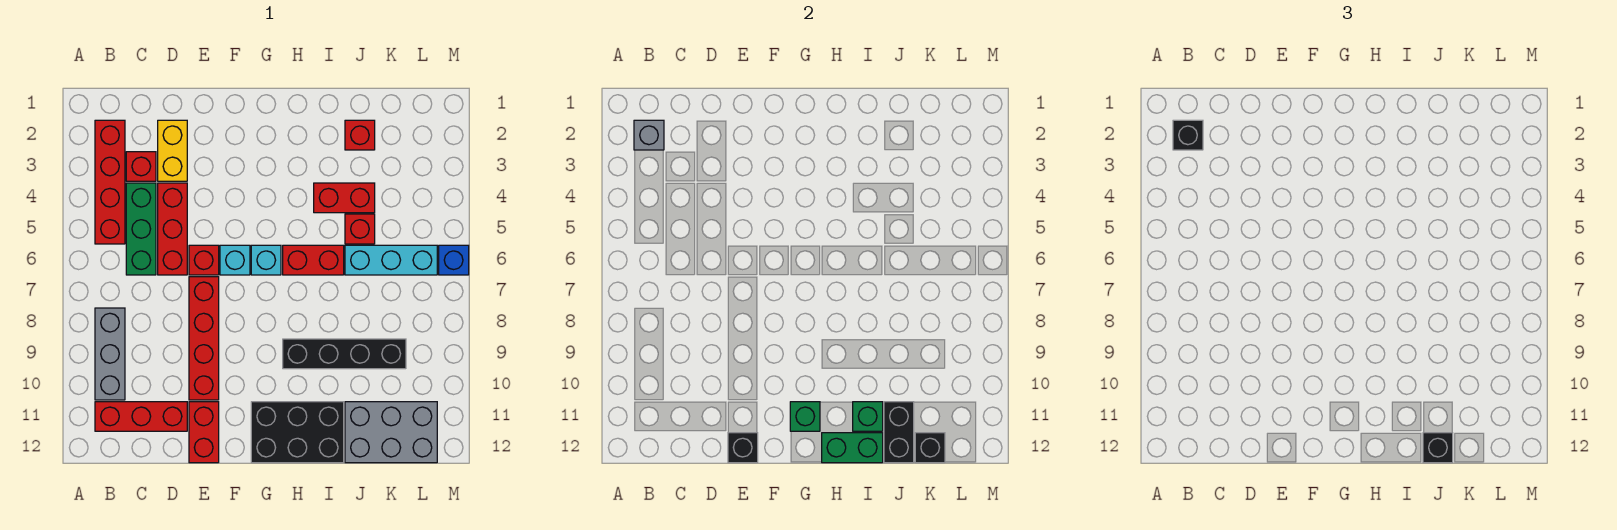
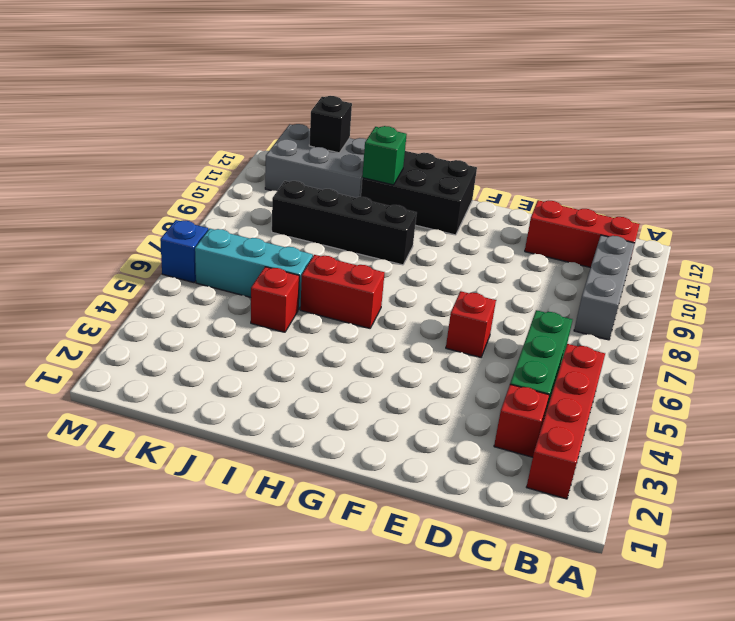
none -> yellow brick D2:D3 level 1
none -> red brick D4:D6 level 1
none -> red brick E7:E10 level 1
none -> red brick E11:E12 level 1

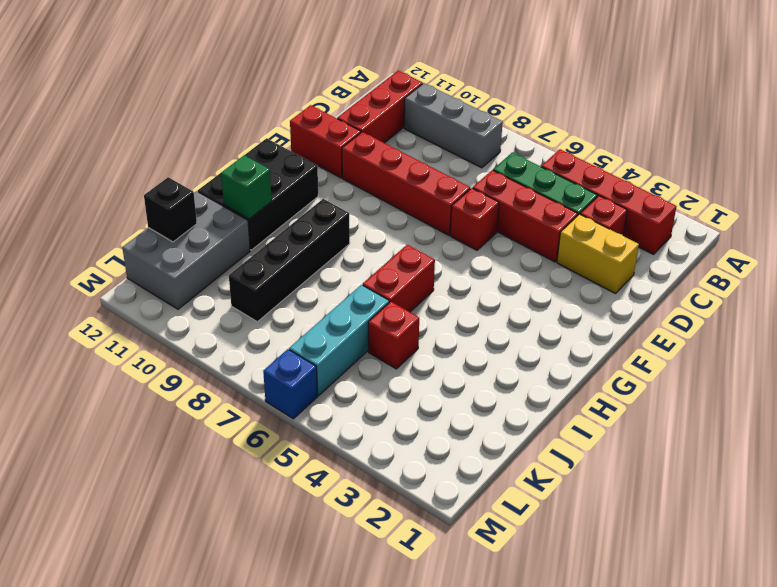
none -> cyan brick F6 level 1
none -> cyan brick G6 level 1
none -> red brick I4:J4 level 1
none -> red brick J2 level 1

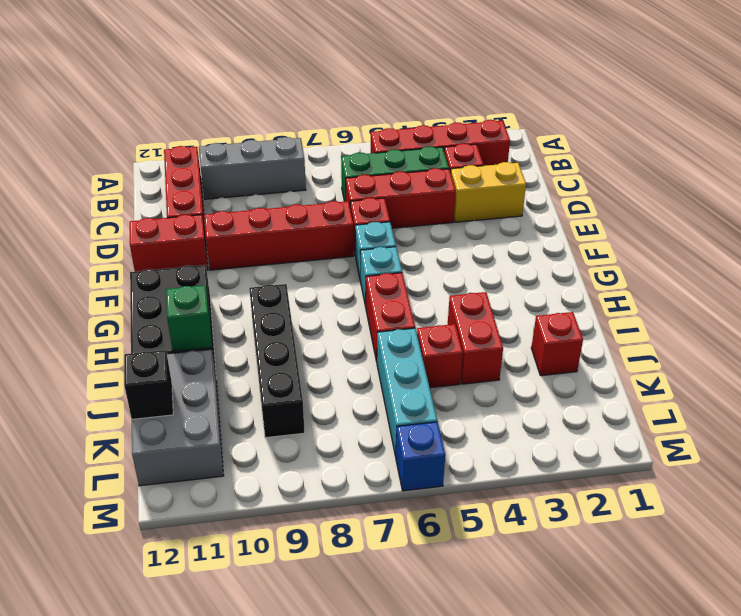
none -> grey brick B2 level 2
none -> black brick E12 level 2
none -> green brick G11 level 2
none -> green brick H12:I12 level 2

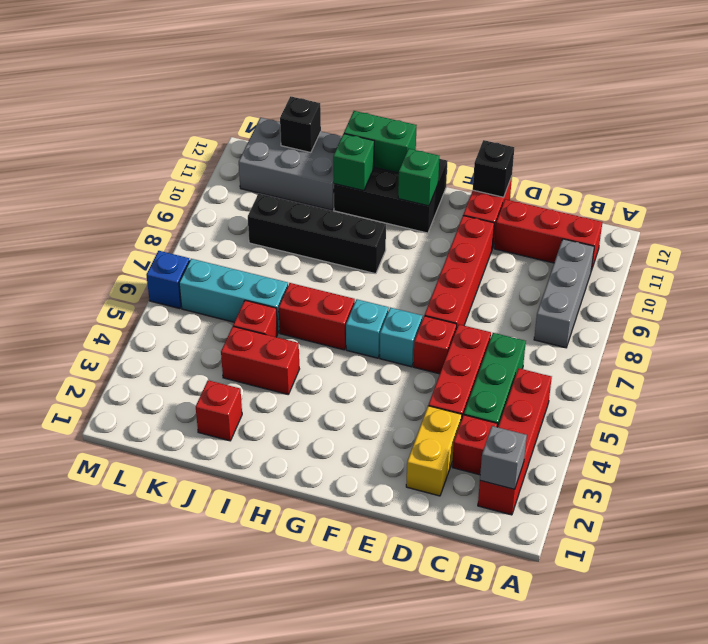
none -> black brick J11:J12 level 2
none -> black brick B2 level 3
none -> black brick J12 level 3

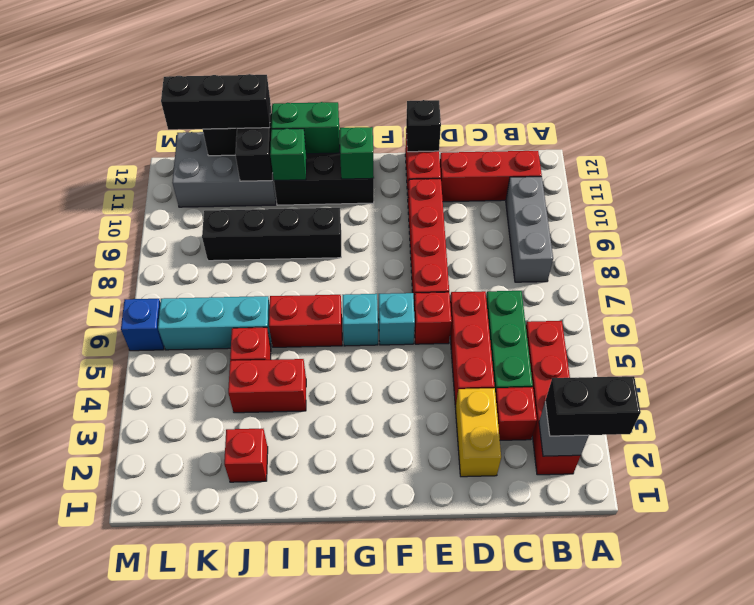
black brick A2:B2 level 3 -> black brick B2 level 3
black brick J12:L12 level 3 -> black brick J12 level 3

